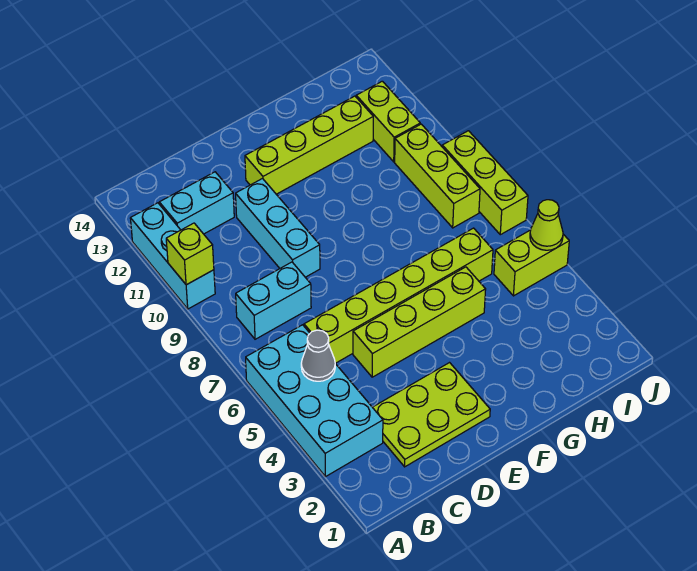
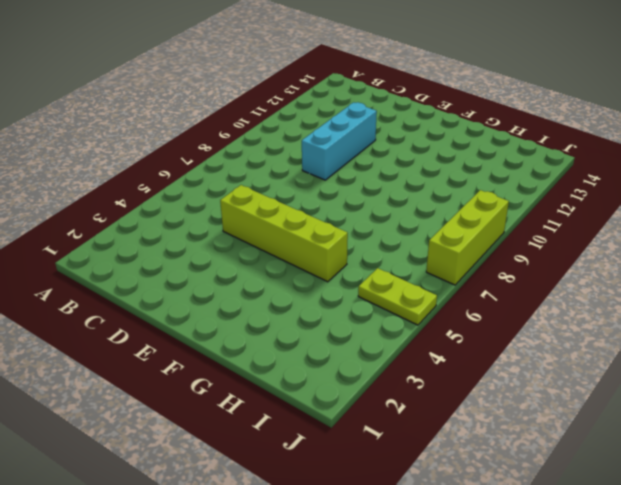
lime plate I5:J5 level 1 -> lime brick I5:J5 level 1
none -> cyan brick A3:B6 level 1
none -> cyan brick A10:A12 level 1
none -> cyan brick B8:C8 level 1

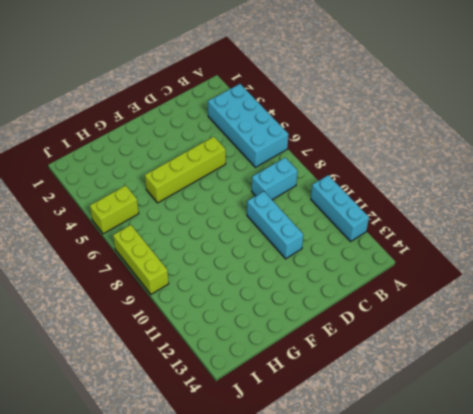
none -> cyan brick B12:C12 level 1
none -> lime plate C2:E3 level 1
none -> lime brick C6:H6 level 1

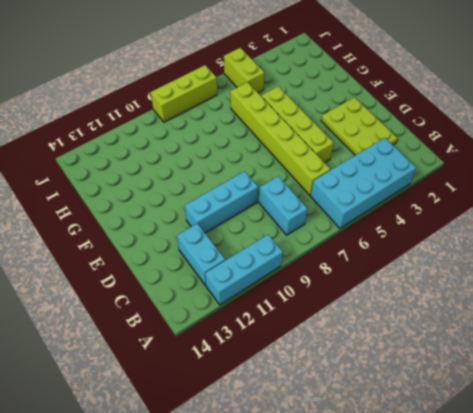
none -> lime brick E12:H12 level 1
none -> lime brick I8:I10 level 1
none -> lime brick I11:I12 level 1

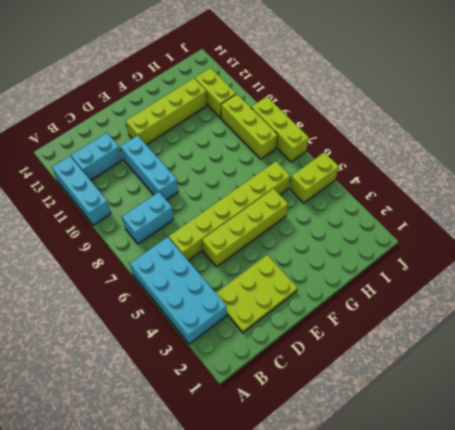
none -> lime brick A10 level 2
none -> grey cone B5 level 2
none -> lime cone J5 level 2

